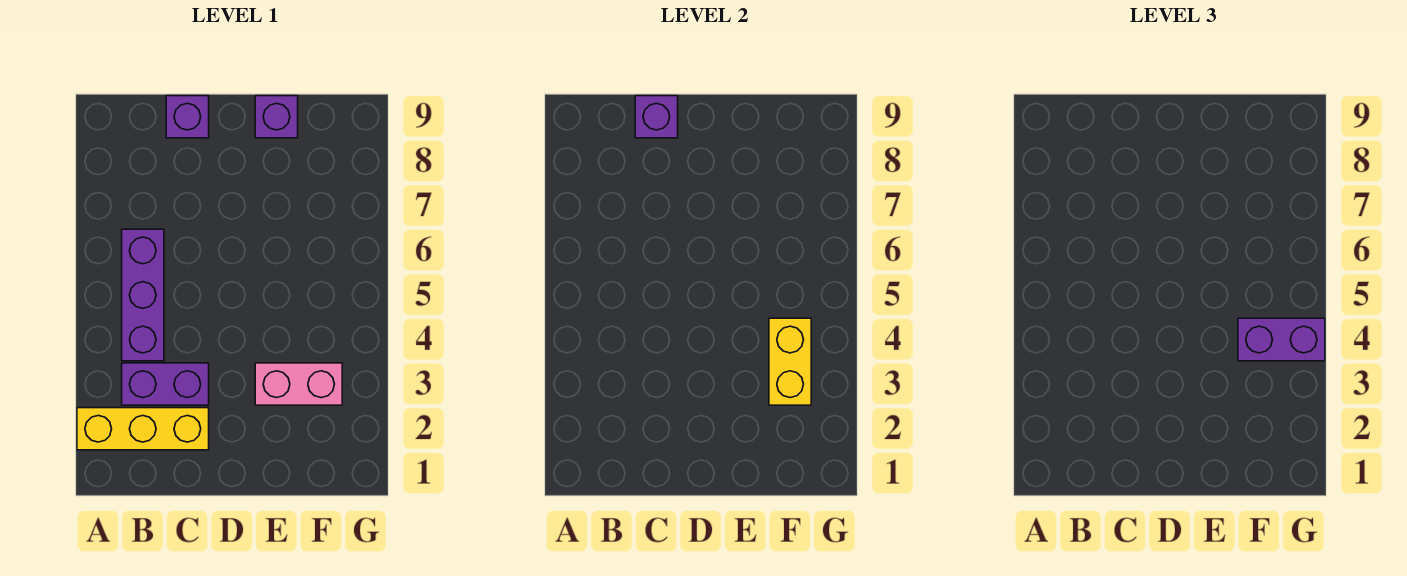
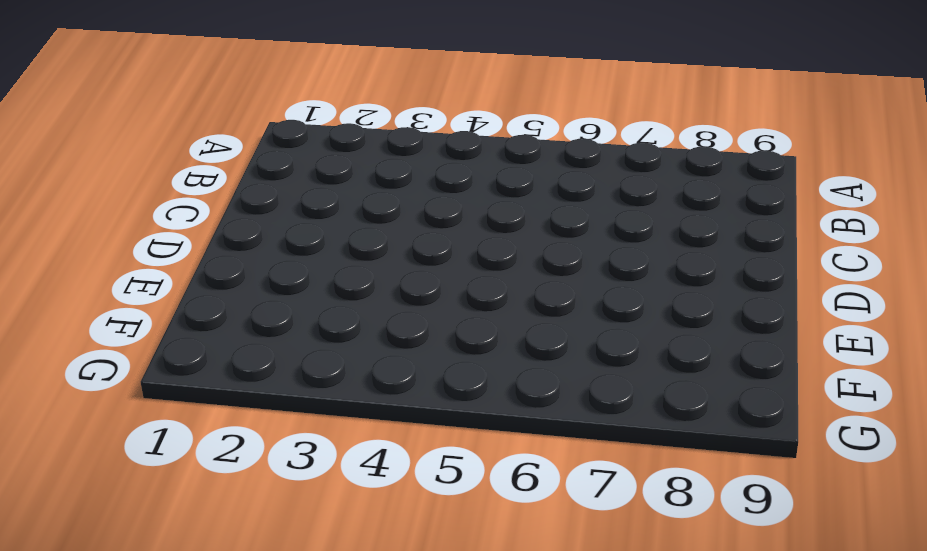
none -> yellow brick A2:C2 level 1
none -> purple brick B3:C3 level 1

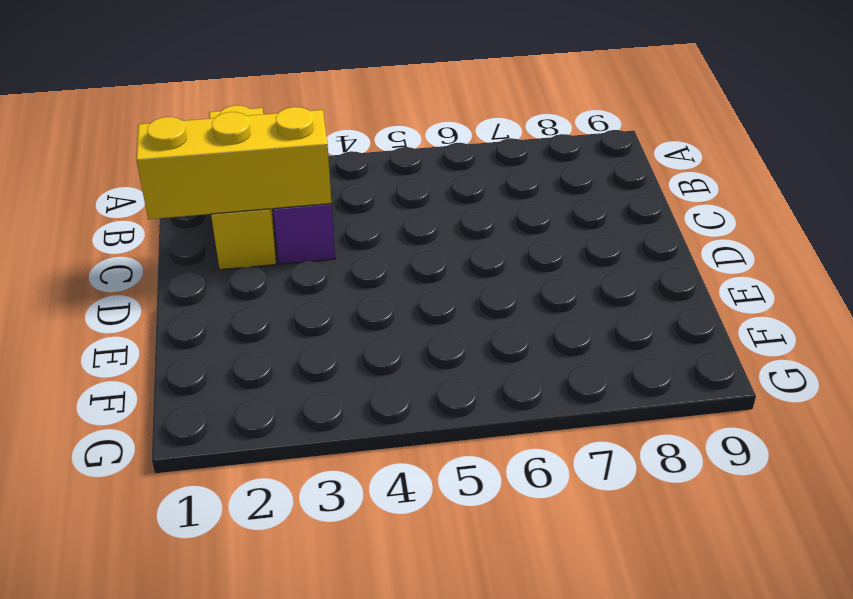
yellow brick C1:C3 level 2 -> none
none -> purple brick B4:B6 level 1
none -> purple brick C9 level 1

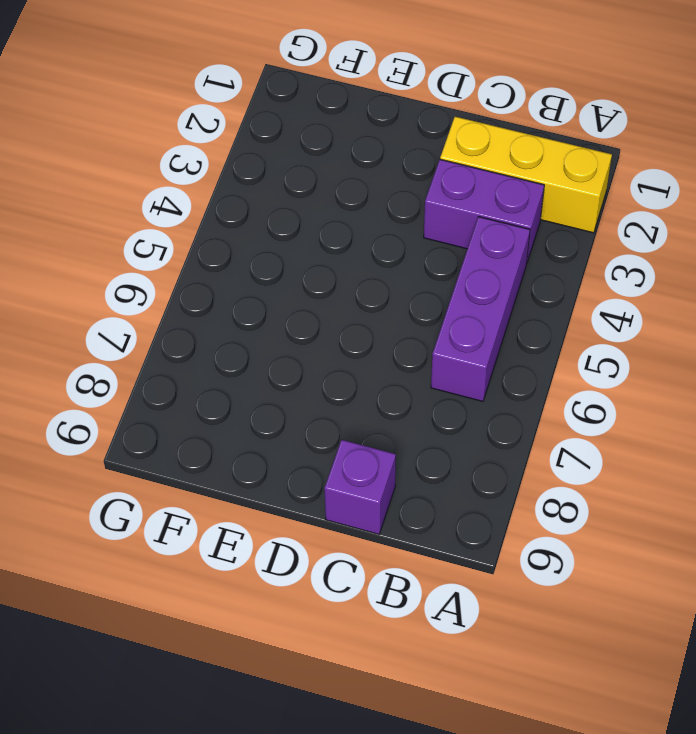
none -> pink brick E3:F3 level 1
none -> purple brick E9 level 1

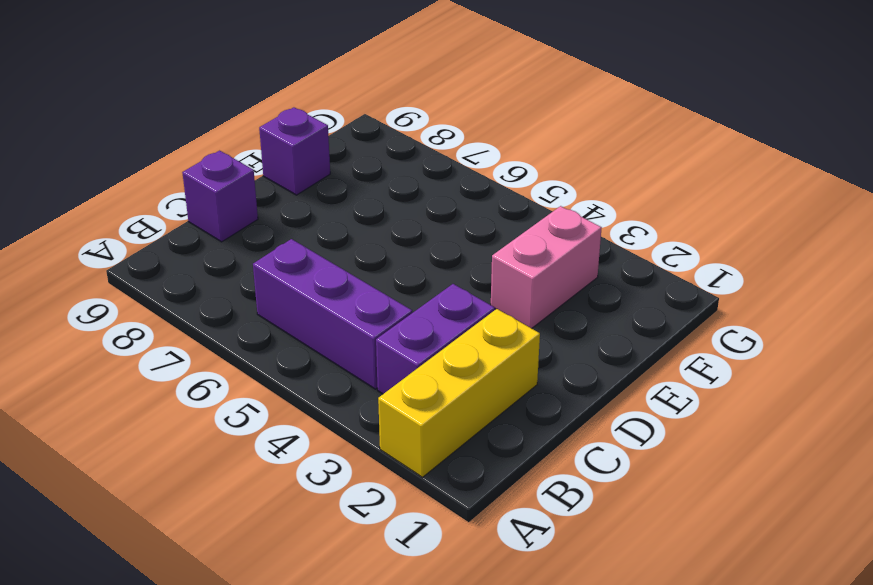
none -> purple brick C9 level 2
none -> yellow brick F3:F4 level 2

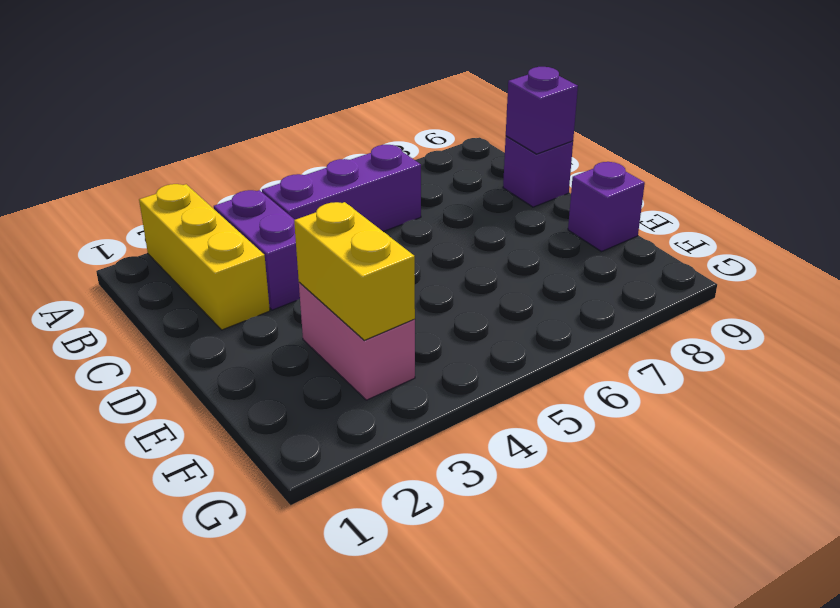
yellow brick E3:F3 level 2 -> yellow brick F3:F4 level 2
none -> purple brick F4:G4 level 3

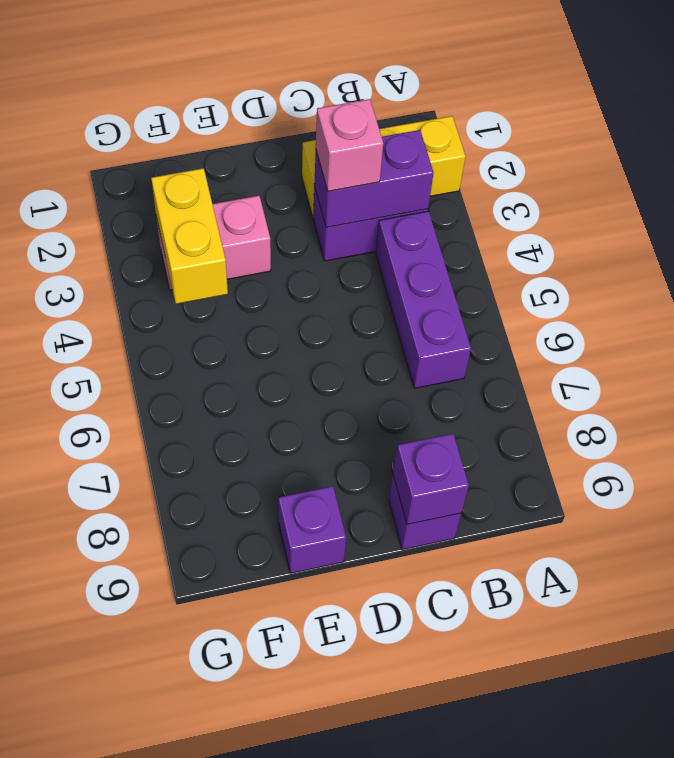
purple brick B3:C3 level 2 -> purple brick F4:G4 level 3
pink brick C3 level 3 -> none

